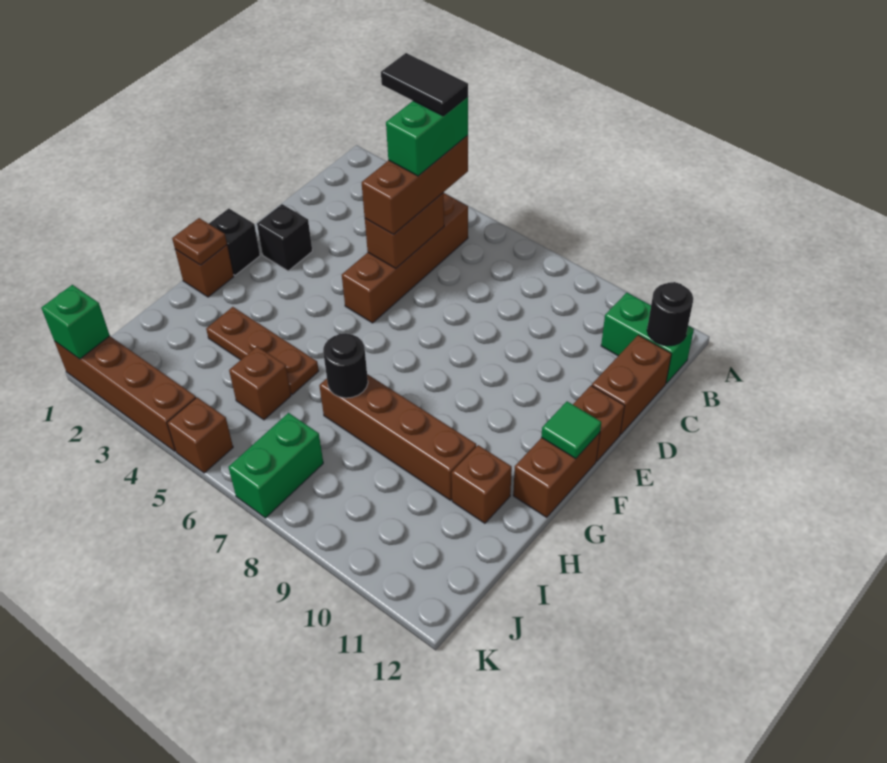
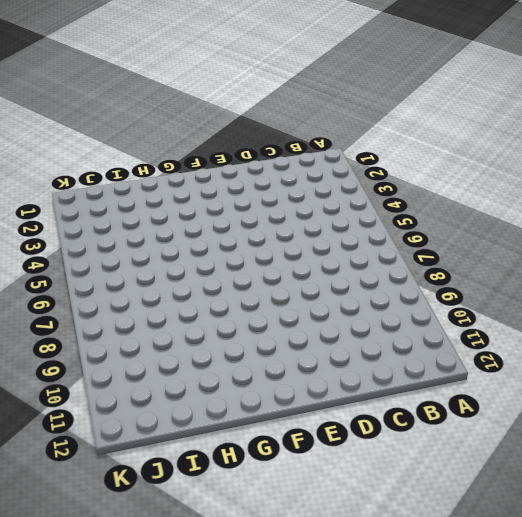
none -> brown brick B5:E5 level 1
none -> green brick B11:B12 level 1
none -> brown brick C12:D12 level 1

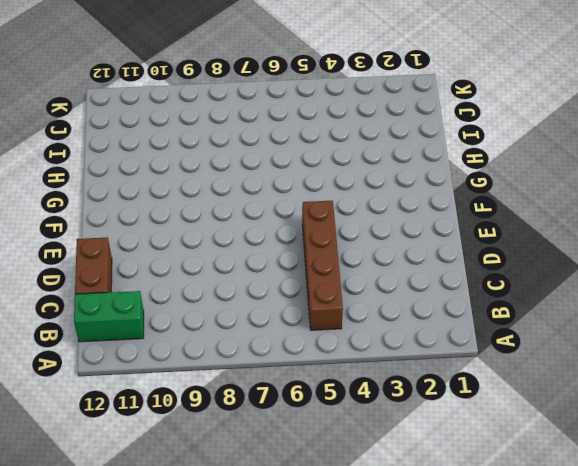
none -> black brick E2 level 1
none -> brown brick E12 level 1
none -> black brick F1 level 1

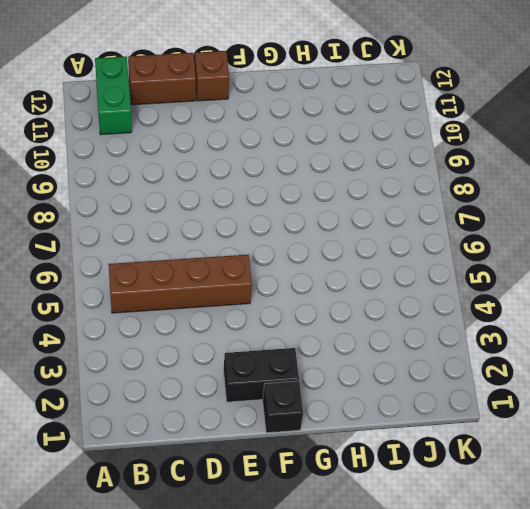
black brick E2:F2 level 1 -> black brick E2 level 1
none -> brown brick F12:G12 level 1
none -> brown brick G1 level 1
none -> brown plate H3:H5 level 1

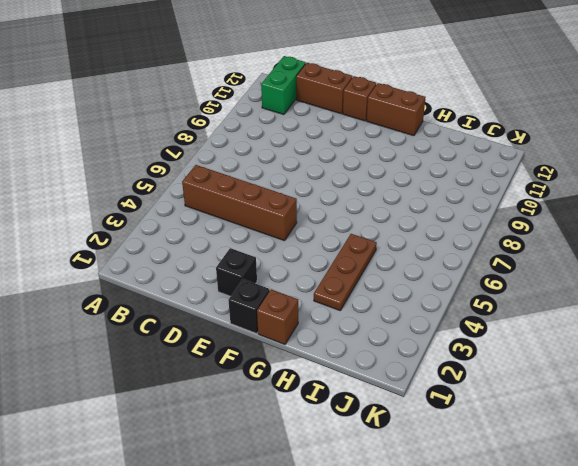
none -> brown brick H7:H10 level 1
none -> brown brick H11 level 1
none -> brown brick I5 level 1

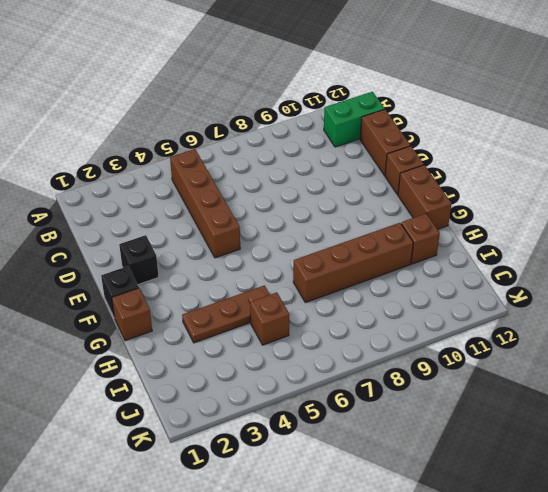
none -> green brick J7:K7 level 1
none -> brown brick K1:K4 level 1
none -> brown brick K5 level 1

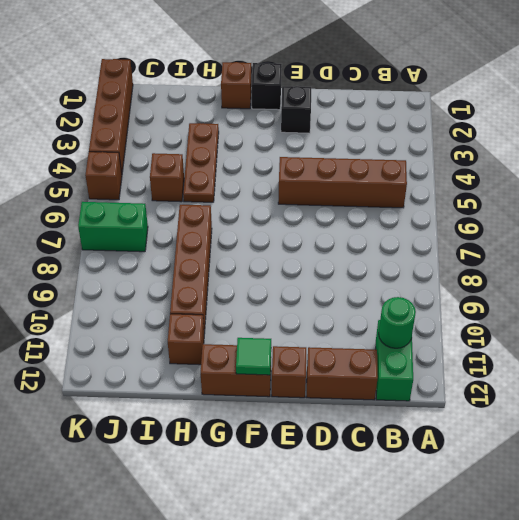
green round brick B11 level 2 -> none
none -> black round brick B12 level 2
none -> brown brick C5:D5 level 2
none -> brown plate G1 level 2

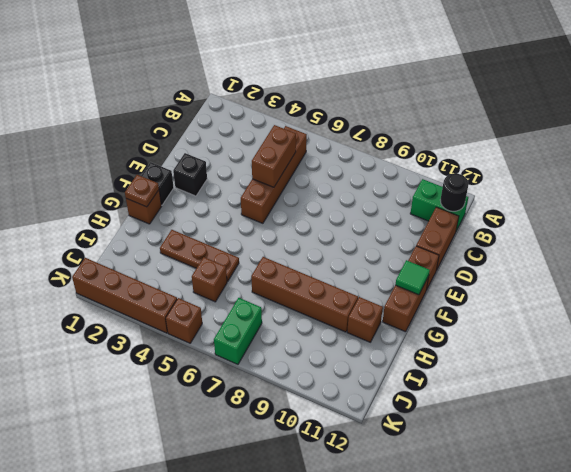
none -> black round brick H7 level 2
none -> green brick K1 level 2
none -> brown brick B5:D5 level 3

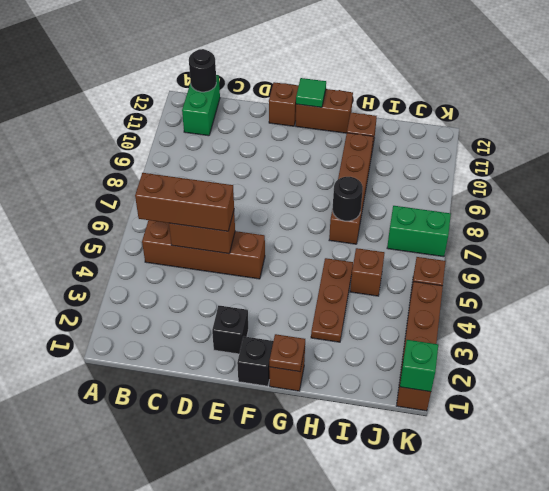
none -> brown brick C12:D12 level 1
none -> green brick B5:C5 level 4
none -> black tile B4:B5 level 5

